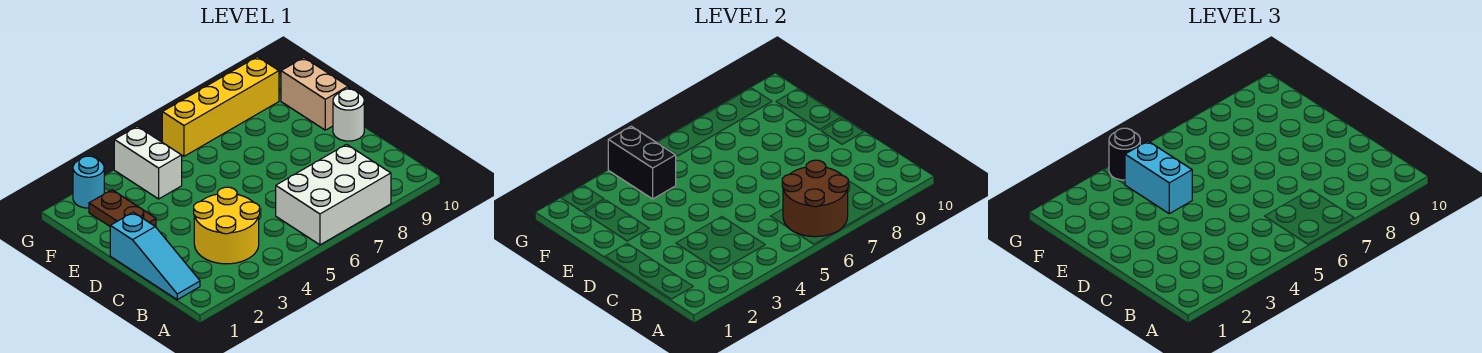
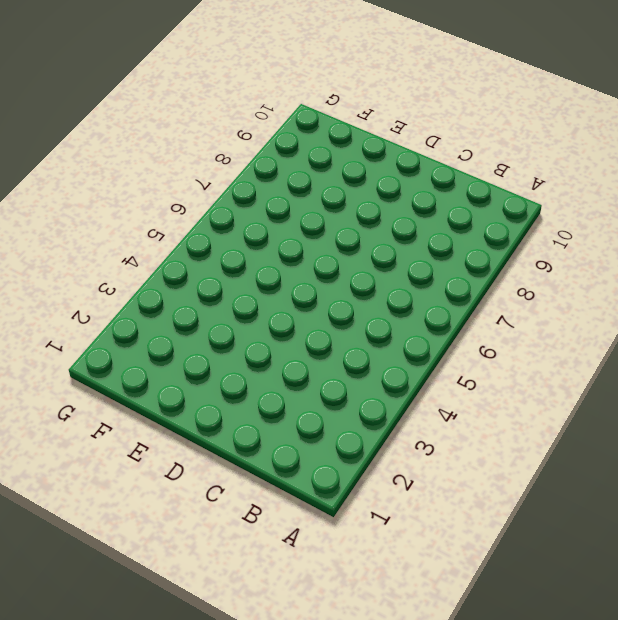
none -> white brick A6:B8 level 1
none -> cyan slope B1:D1 level 1 top D
none -> yellow round brick B3:C4 level 1

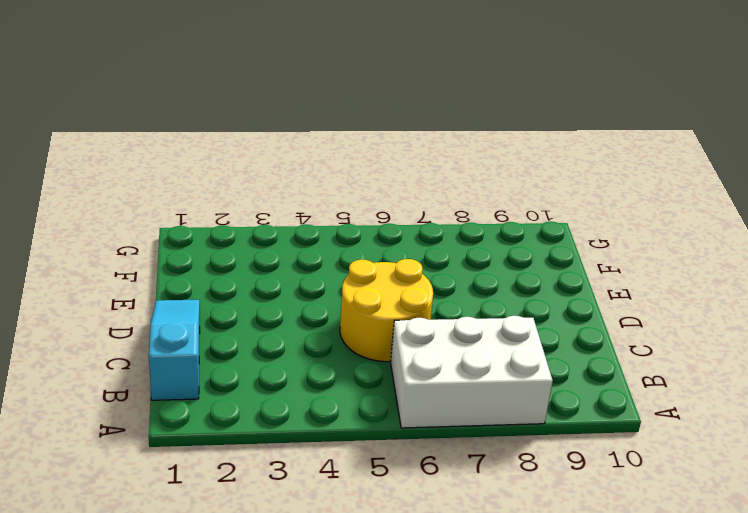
cyan slope B1:D1 level 1 top B -> cyan slope B1:D1 level 1 top D
yellow round brick C5:D6 level 1 -> yellow round brick B3:C4 level 1
none -> white round brick D10 level 1
none -> brown plate E2:F2 level 1
none -> tan brick E10:F10 level 1

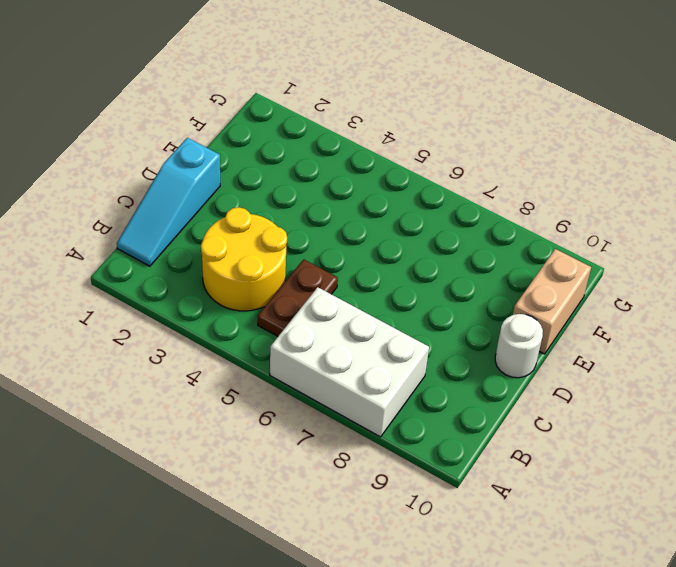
brown plate B5:C5 level 1 -> brown plate E2:F2 level 1
none -> white brick F4:G4 level 1
none -> cyan round brick G2 level 1
none -> yellow brick G6:G9 level 1

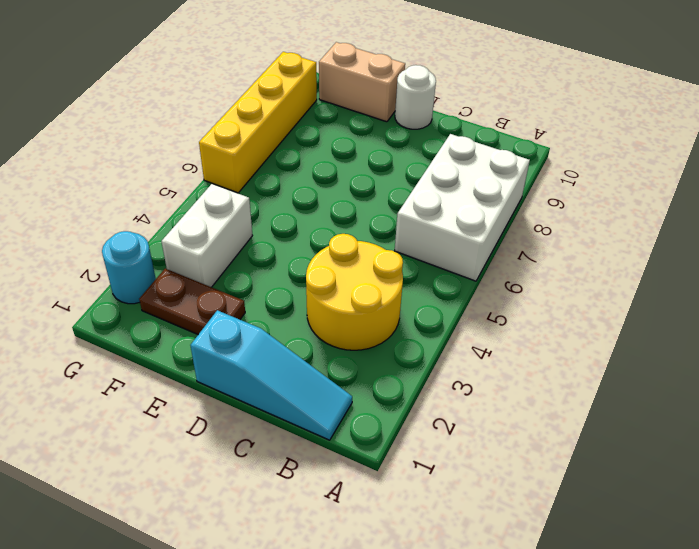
white brick F3:F4 level 1 -> white brick F4:G4 level 1
none -> brown round brick A6:B7 level 2
none -> black brick F4:G4 level 2
none -> cyan brick E4:F4 level 3

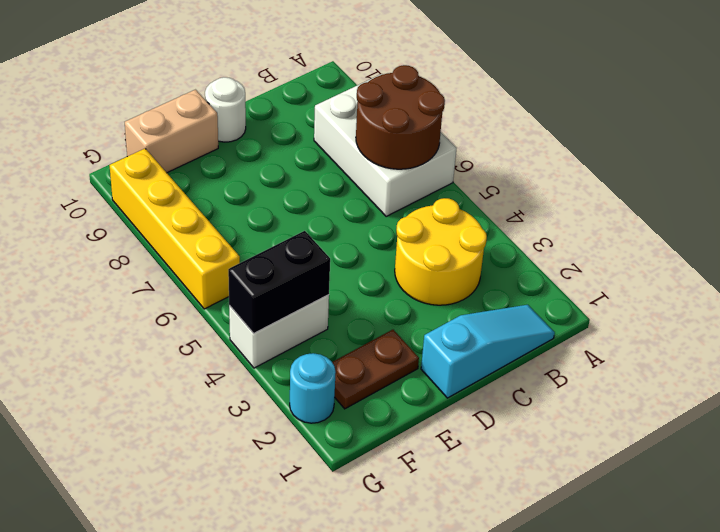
none -> cyan brick E4:F4 level 3
none -> black round brick G4 level 3

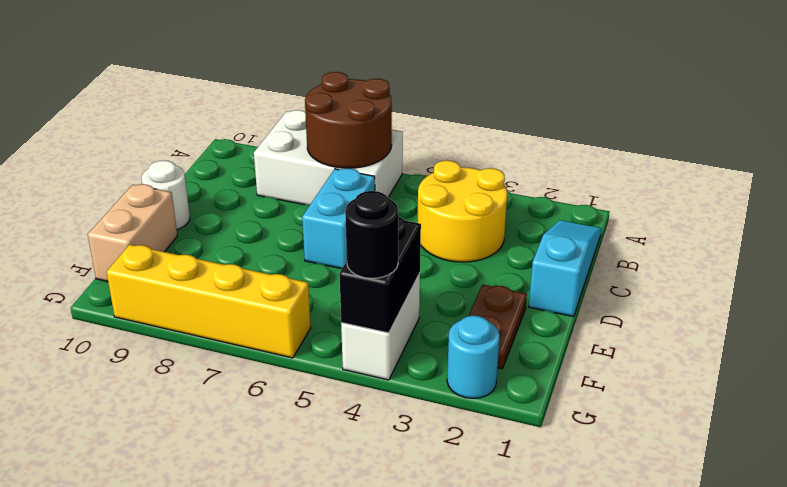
cyan brick C6:D6 level 1 -> cyan brick E4:F4 level 3

